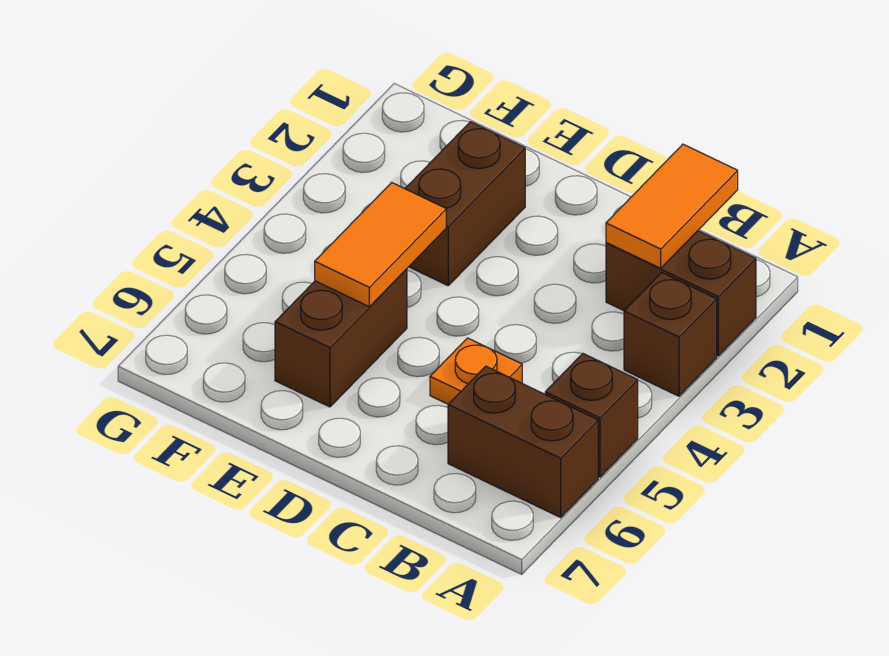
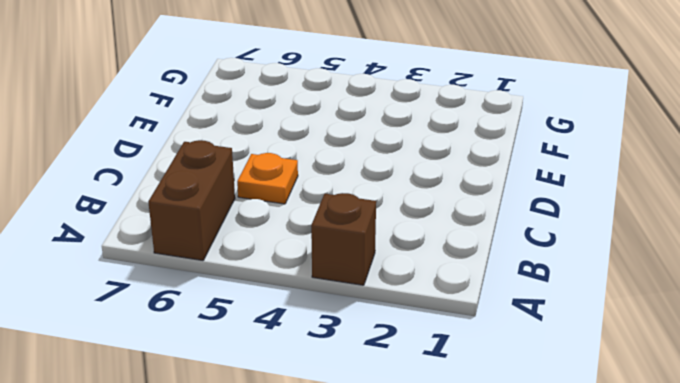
none -> brown brick A2:B2 level 1
none -> brown brick A5 level 1

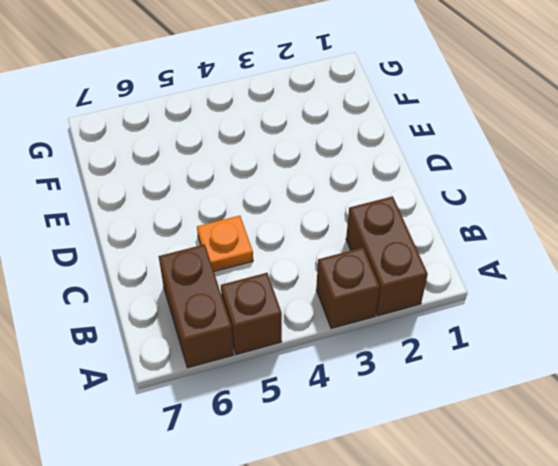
none -> brown brick E2:E3 level 1
none -> brown brick E5:E6 level 1

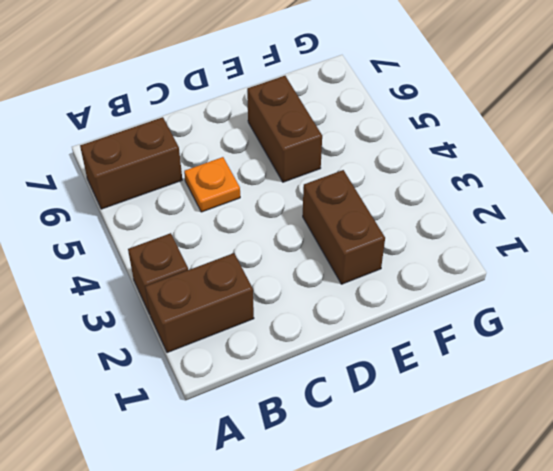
none -> brown brick A5 level 1
none -> orange tile B1:B2 level 2

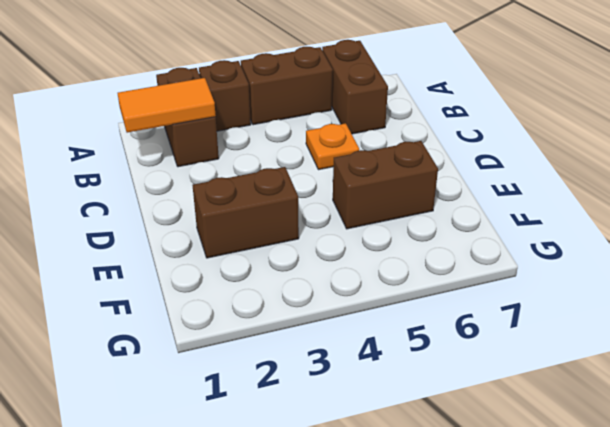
brown brick A4:A5 level 1 -> brown brick A5 level 1
none -> orange tile E4:E5 level 2

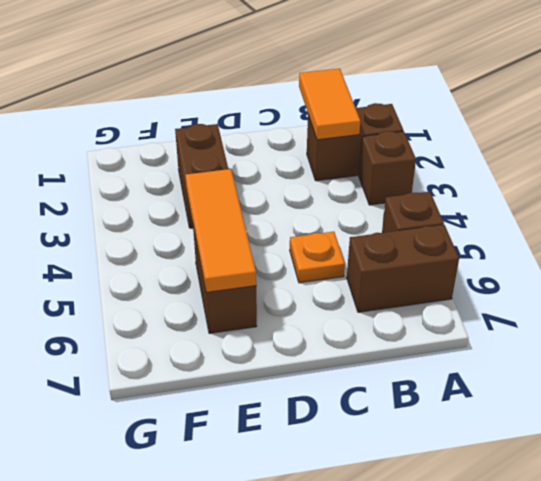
orange tile E4:E6 level 2 -> orange tile E4:E5 level 2

